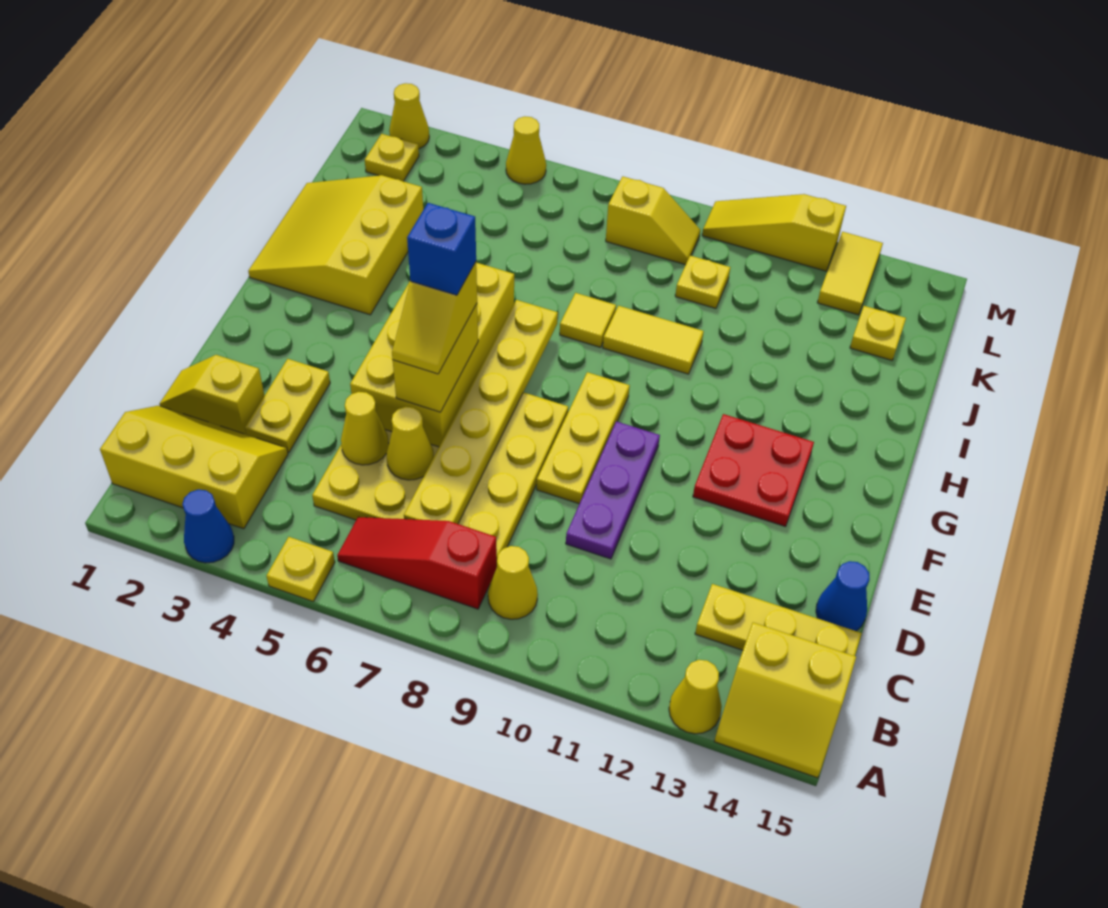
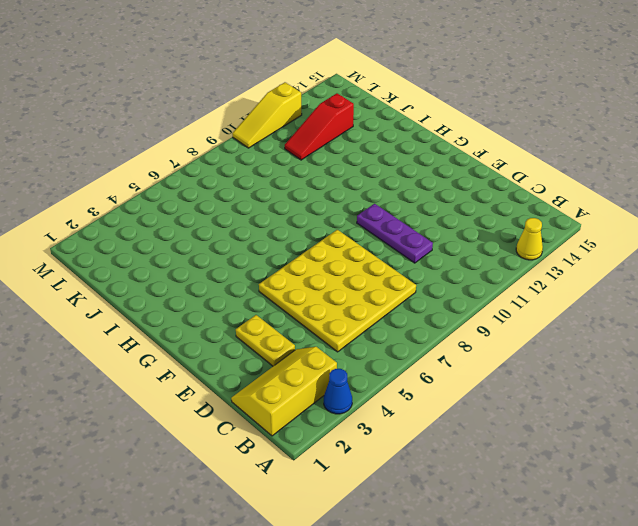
red slope K11:K13 level 1 top 13 -> red slope B6:B8 level 1 top 8
none -> yellow plate A5 level 1
none -> yellow slope A14:B15 level 1 top B
none -> yellow cone B9 level 1
none -> yellow plate C13:C15 level 1

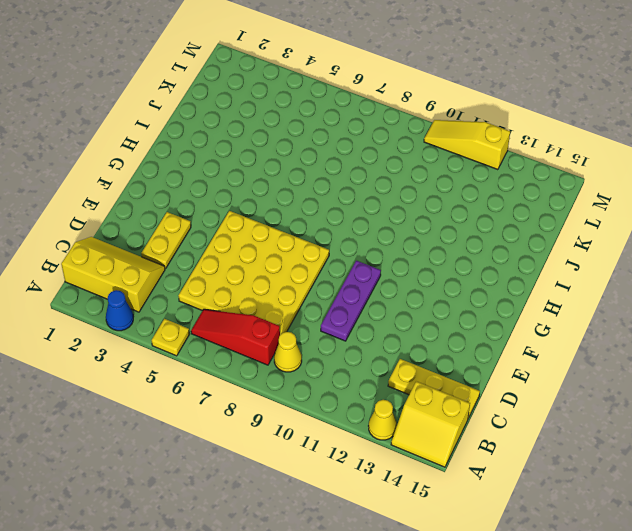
none -> yellow slope D1:D2 level 1 top 2
none -> blue cone D15 level 1
none -> yellow plate E9:G9 level 1
none -> red plate F12:G13 level 1

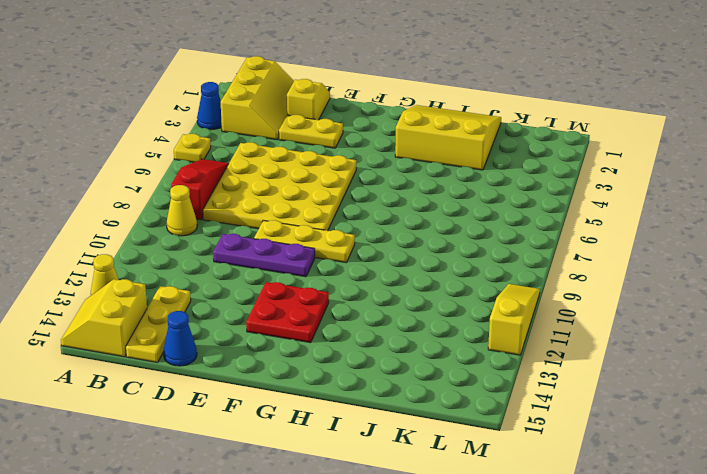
none -> yellow tile I8 level 1
none -> yellow tile I9:I10 level 1
none -> yellow plate K10 level 1
none -> yellow plate K14 level 1

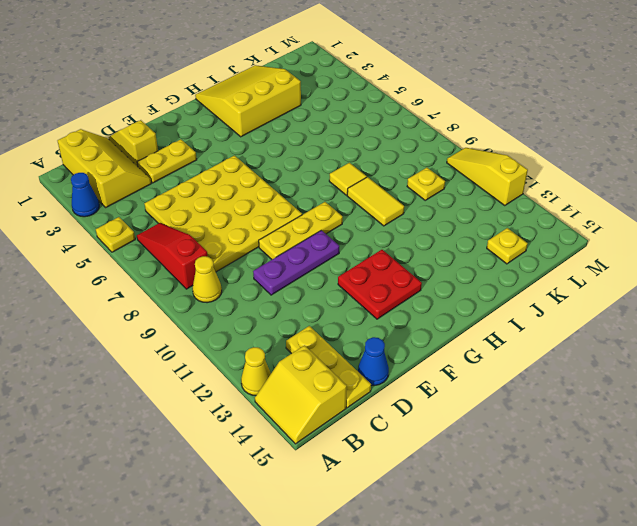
none -> yellow plate L2 level 1
none -> yellow slope L8:L9 level 1 top 8
none -> yellow tile L13:M13 level 1
none -> yellow cone M2 level 1

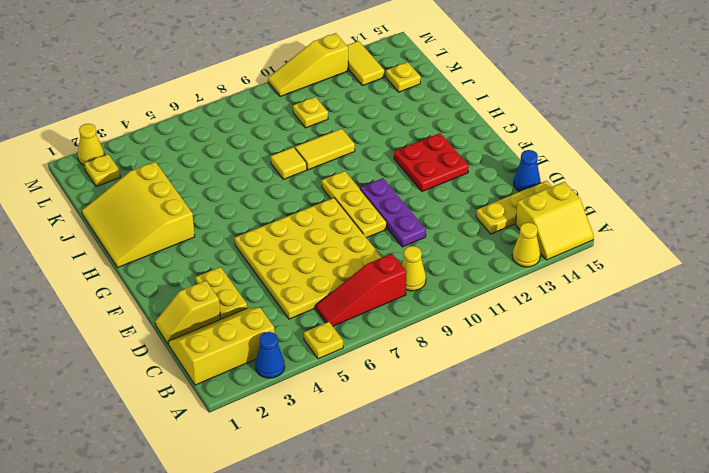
none -> yellow slope L8:L9 level 1 top 8
none -> yellow cone M5 level 1
none -> yellow plate C7:H7 level 2
none -> yellow cone D5 level 2

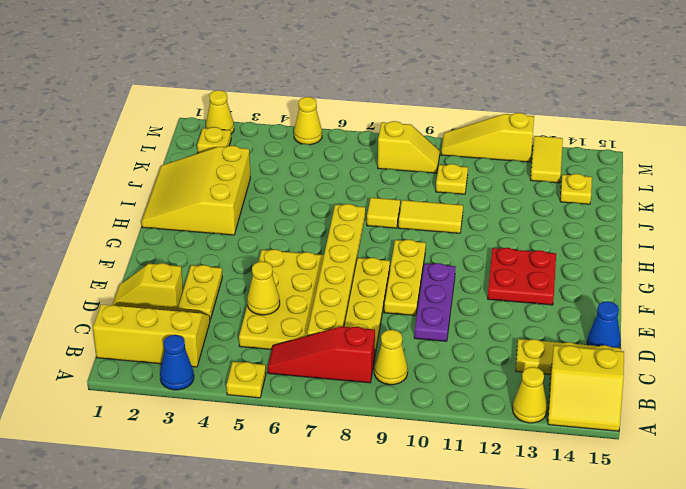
none -> yellow cone D6 level 2
none -> yellow brick E5:H6 level 2
none -> yellow brick E6:F6 level 3
none -> yellow slope E6:F6 level 4 top F

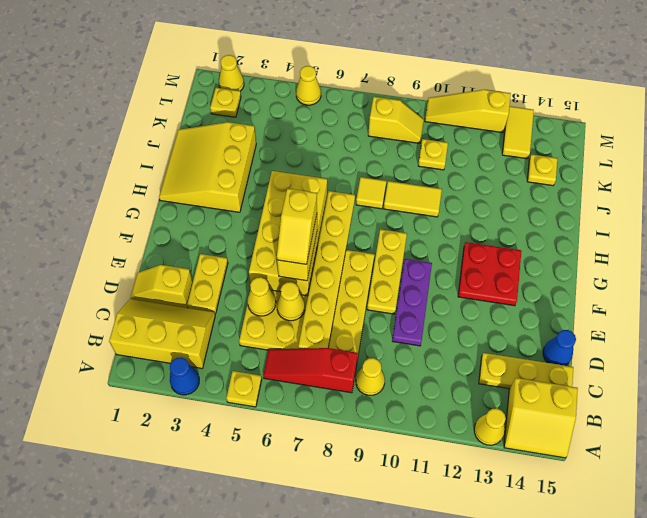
none -> blue brick F6 level 5

